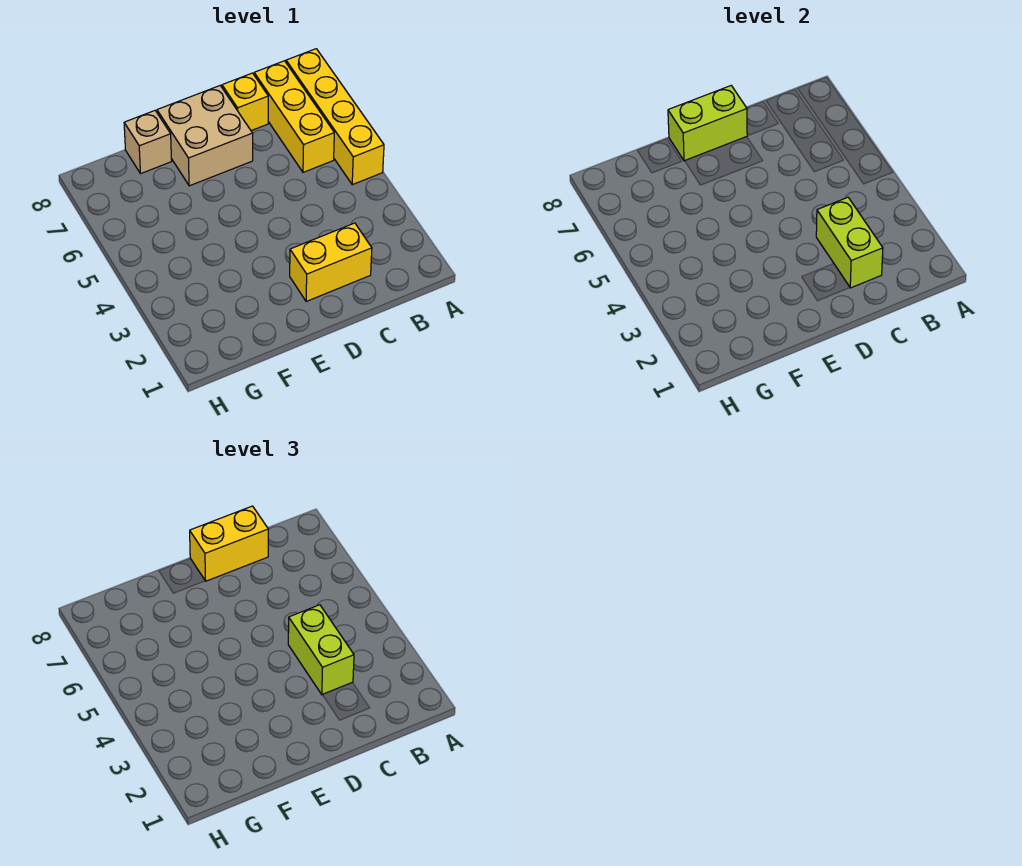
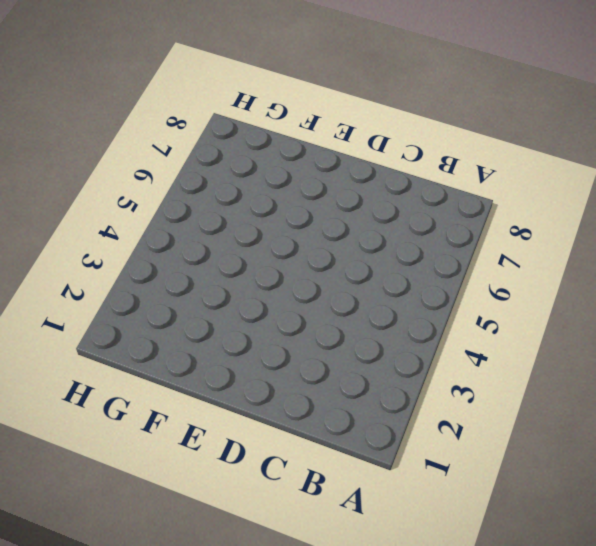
none -> yellow brick A5:A8 level 1
none -> yellow brick B6:B8 level 1

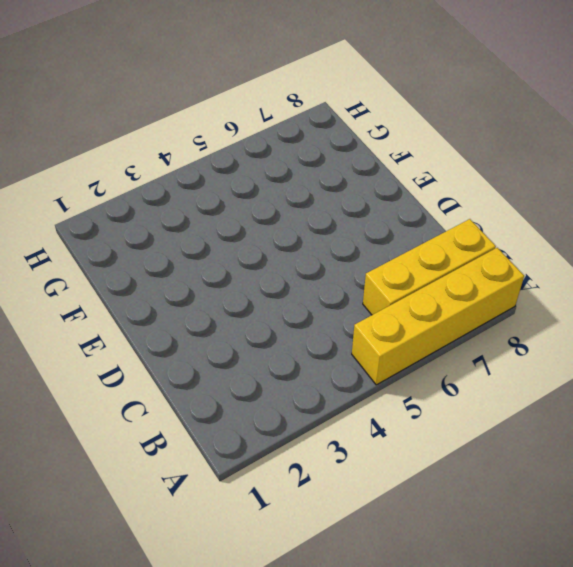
none -> yellow brick C2:D2 level 1
none -> yellow brick C8 level 1

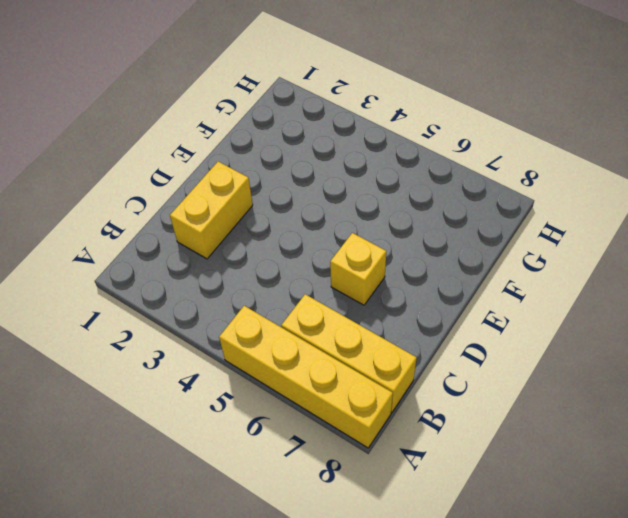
yellow brick D6 level 1 -> yellow brick C8 level 1
none -> tan brick D7:E8 level 1
none -> tan brick F8 level 1

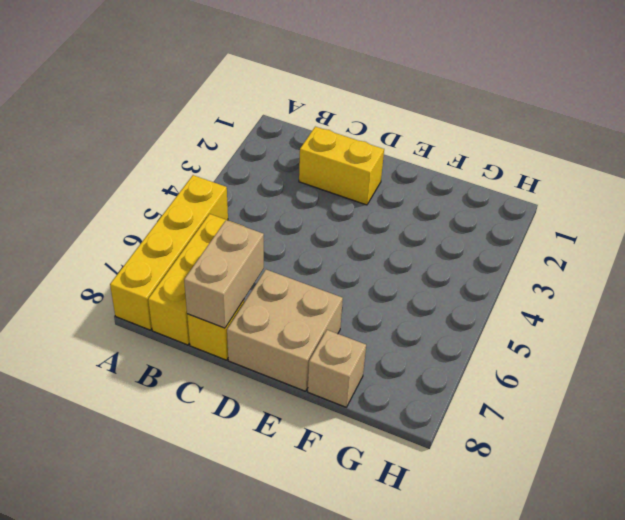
tan brick C7:C8 level 2 -> none
none -> lime brick C2:C3 level 2
none -> lime brick D8:E8 level 2

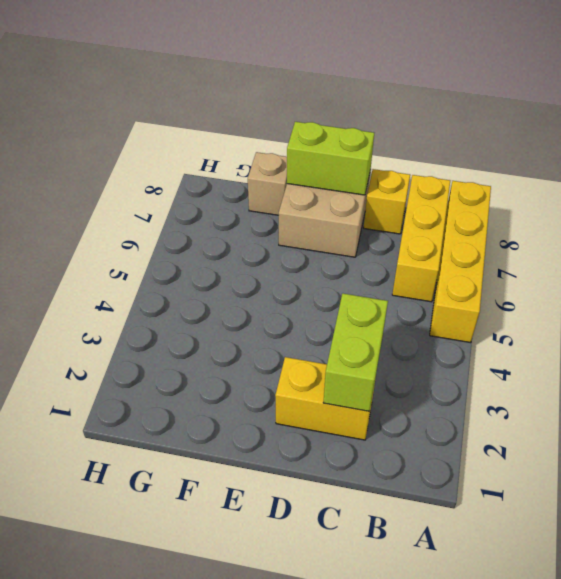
none -> lime brick C3:C4 level 3
none -> yellow brick C8:D8 level 3

